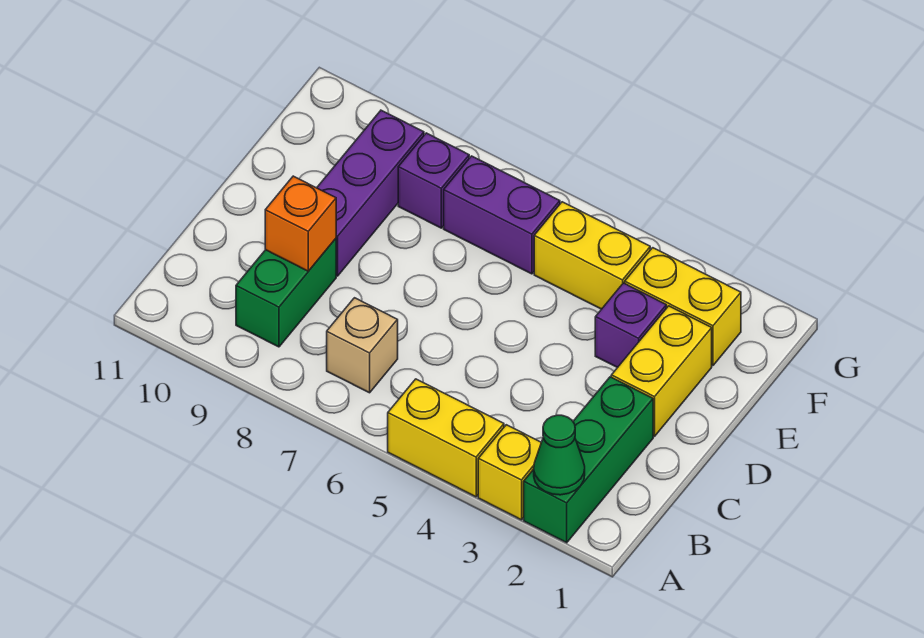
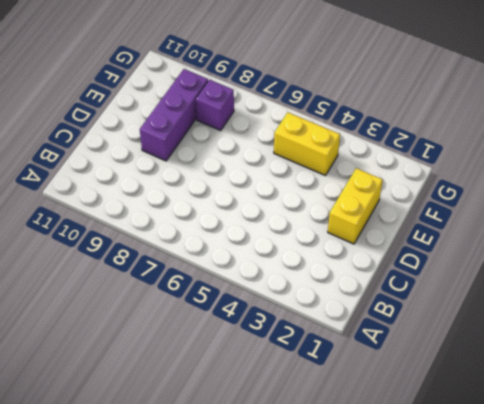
none -> green brick A2:C2 level 1
none -> yellow brick A3 level 1
none -> yellow brick A4:A5 level 1

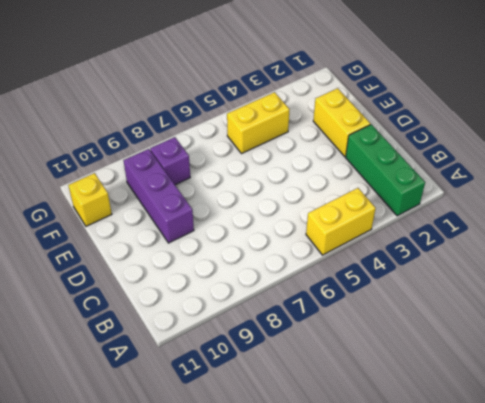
yellow brick F11 level 1 -> yellow brick A3 level 1
none -> tan brick B7 level 1
none -> green brick B9:C9 level 1
none -> purple brick E3 level 1

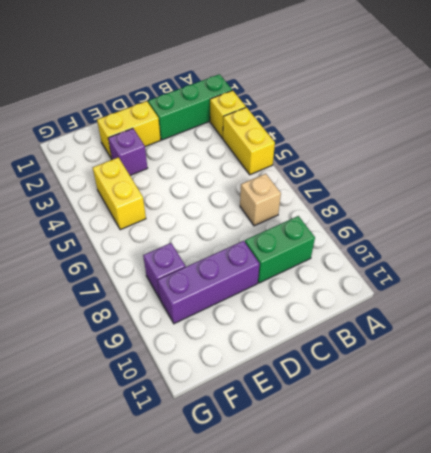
none -> yellow brick F2:F3 level 1
none -> purple brick F6:F7 level 1
none -> green cone A2 level 2

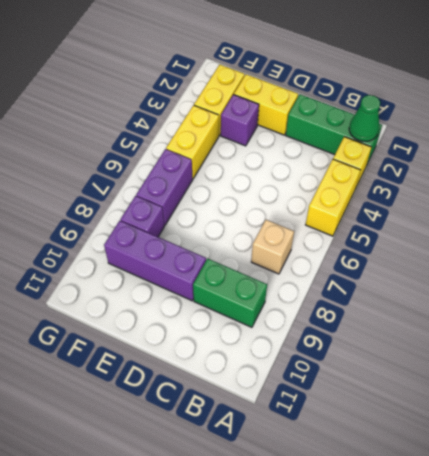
none -> orange brick C9 level 2

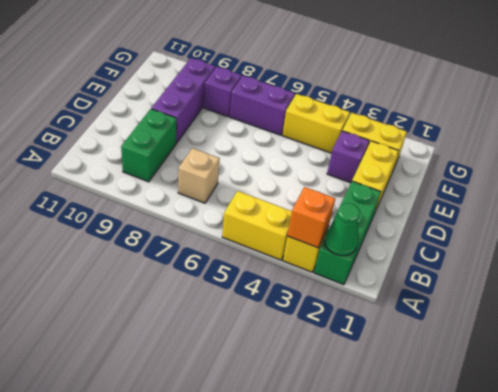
orange brick A3 level 2 -> orange brick C9 level 2

